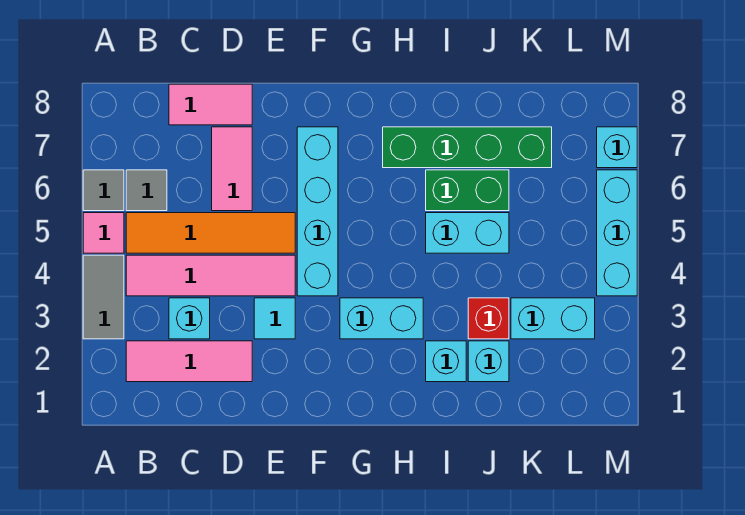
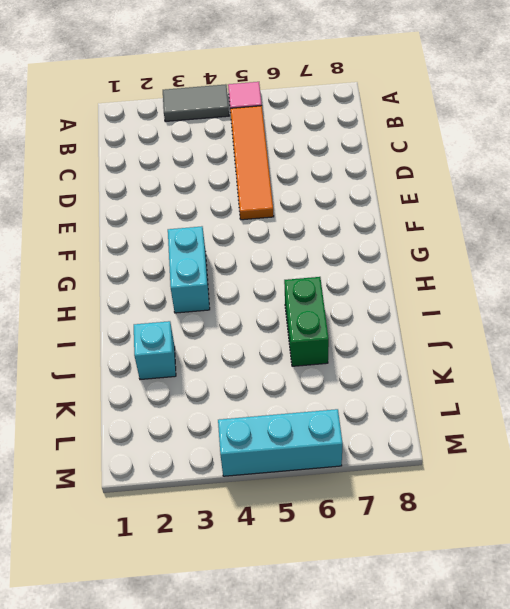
none -> grey tile A6 level 1
none -> pink tile B2:D2 level 1
none -> pink tile B4:E4 level 1

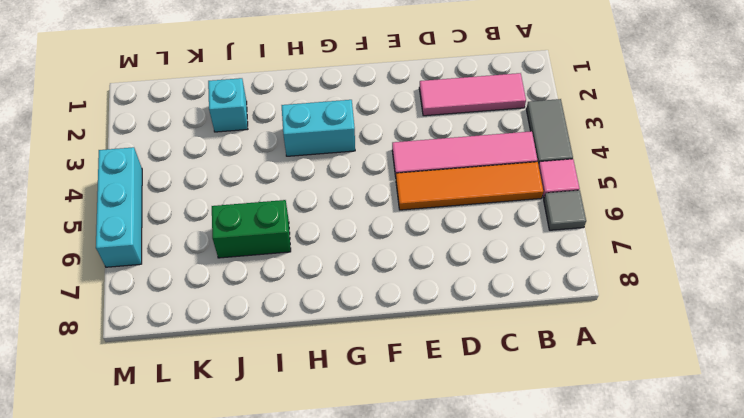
none -> grey tile B6 level 1
none -> cyan brick C3 level 1
none -> pink tile C8:D8 level 1

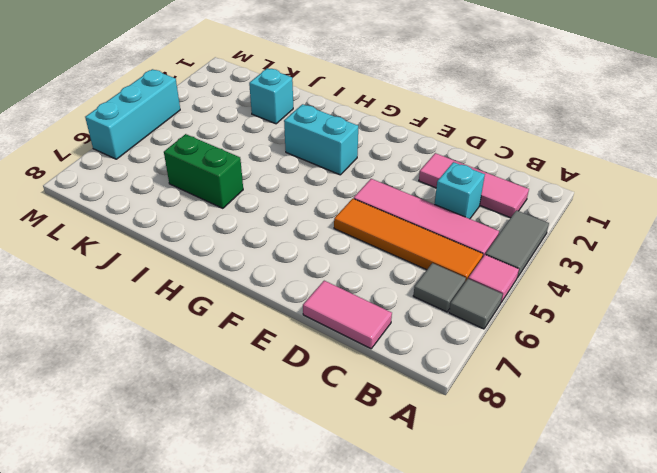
none -> pink tile D6:D7 level 1
none -> cyan tile E3 level 1
none -> cyan brick F4:F7 level 1

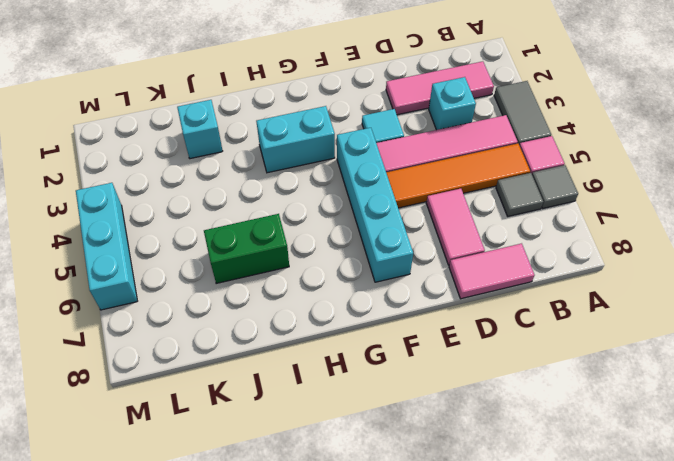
none -> green brick H7:K7 level 1
none -> cyan brick I2 level 1
none -> cyan brick I5:J5 level 1

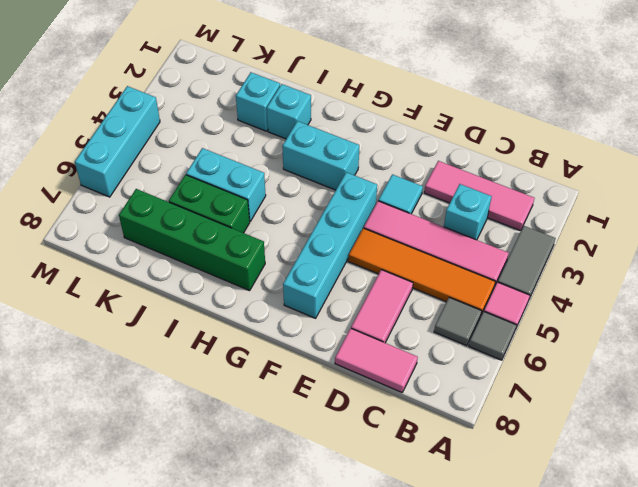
none -> red brick J3 level 1
none -> cyan brick K3:L3 level 1
none -> cyan brick M7 level 1

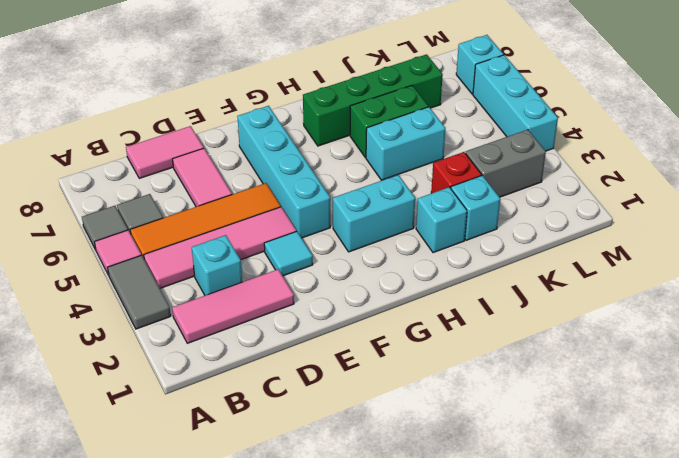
grey brick K3:L3 level 1 -> cyan brick K3:L3 level 1

